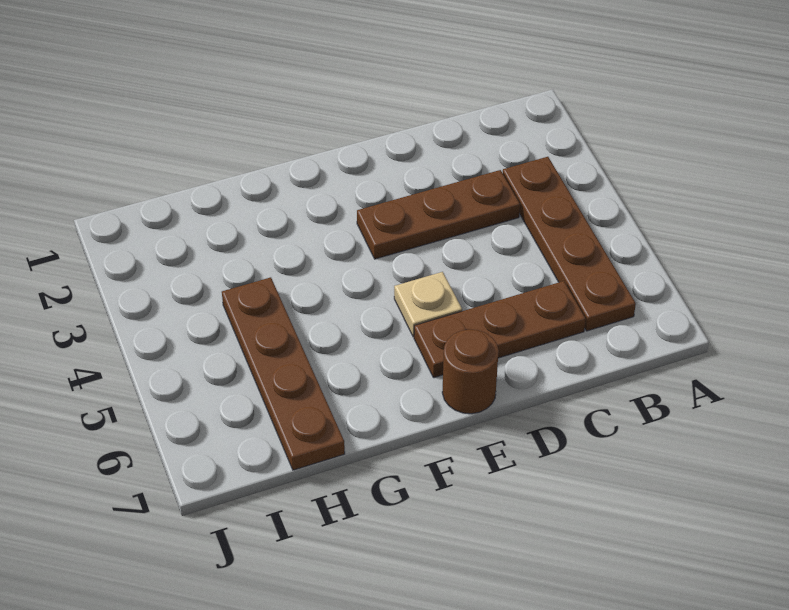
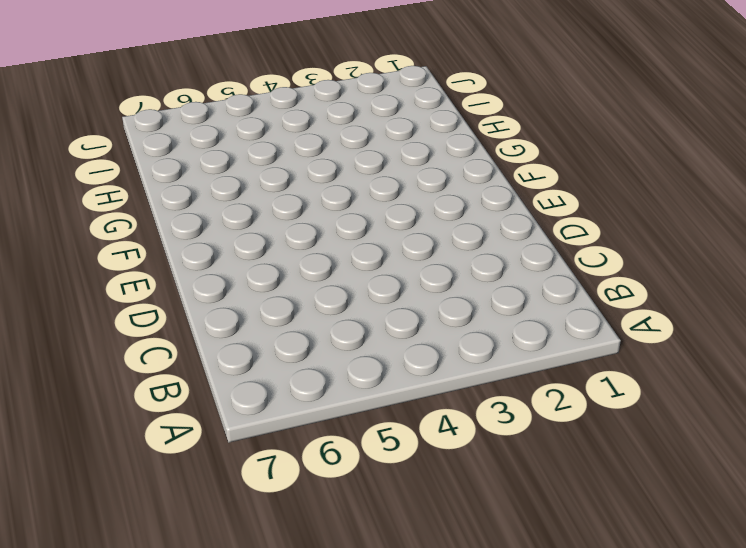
none -> brown plate B3:B6 level 1
none -> brown plate C3:E3 level 1

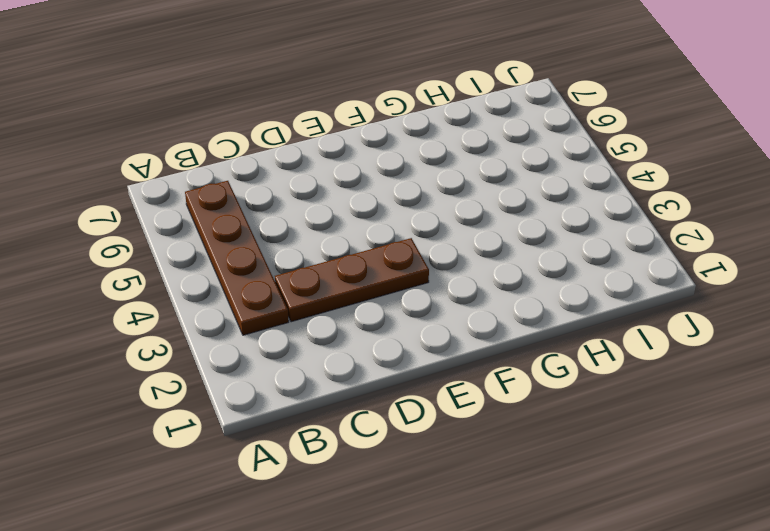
none -> brown plate C6:E6 level 1
none -> tan plate E5 level 1

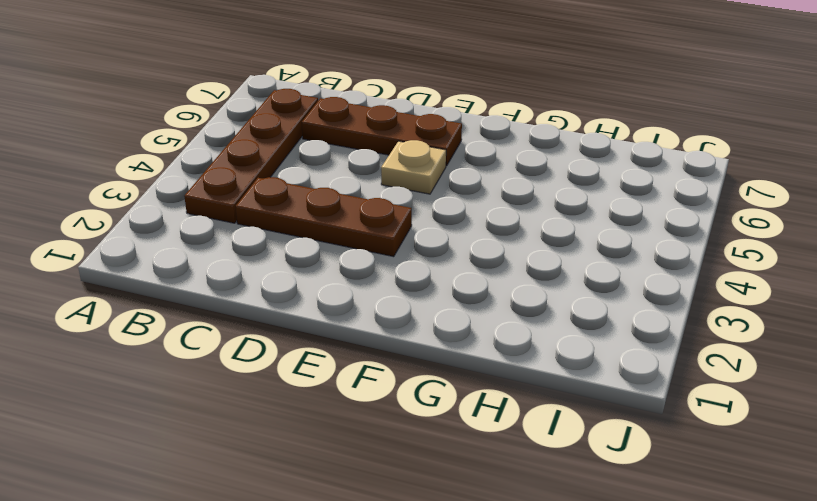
none -> brown round brick E7 level 1
none -> brown plate H4:H7 level 1

